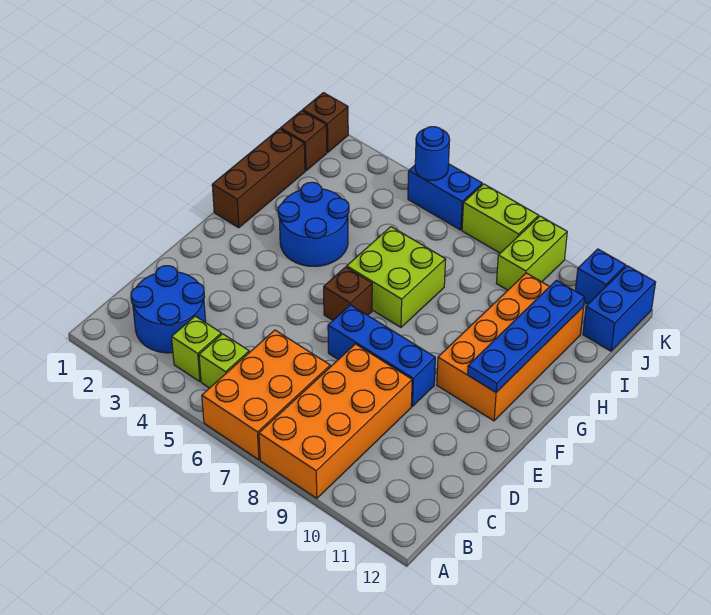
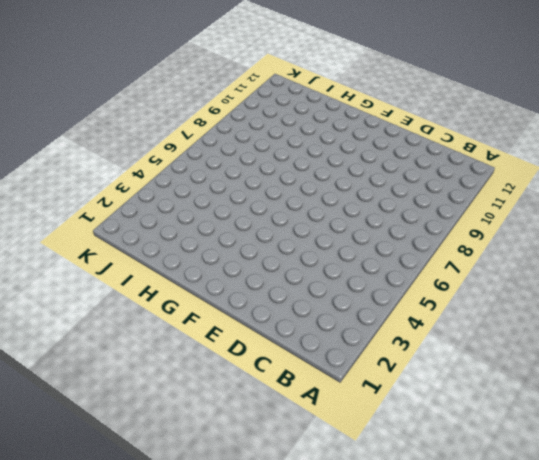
none -> orange brick A6:C7 level 1
none -> orange brick A8:D9 level 1
none -> blue round brick B2:C3 level 1

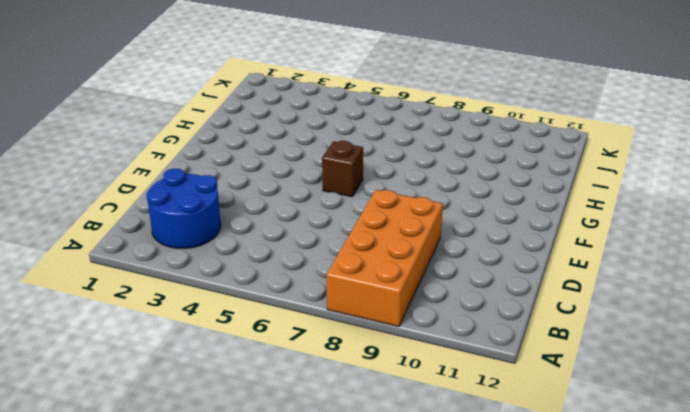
none -> orange brick A6:C7 level 1
none -> lime brick B4 level 1
none -> lime brick B5 level 1

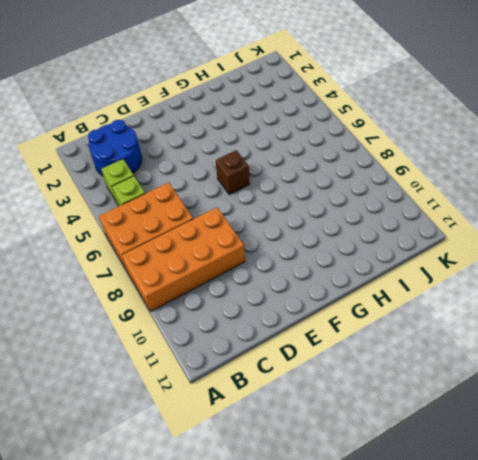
none -> blue brick E7:E9 level 1
none -> orange brick F10:I11 level 1
none -> brown brick G1:I1 level 1

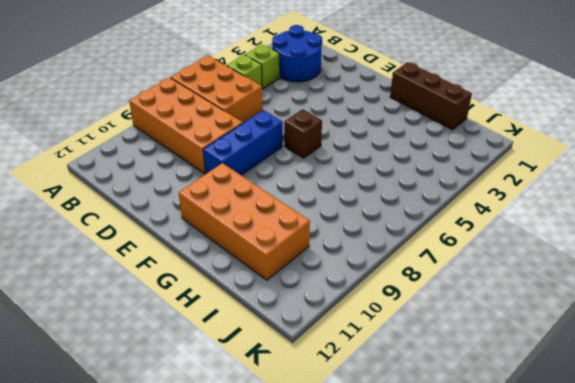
none -> blue round brick G3:H4 level 1
none -> lime brick G6:H7 level 1
none -> brown brick J1 level 1

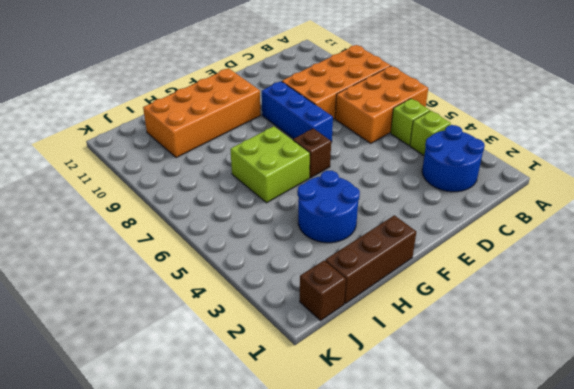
none -> lime brick J9:K9 level 1
none -> blue brick J12:K12 level 1
none -> brown brick K1 level 1

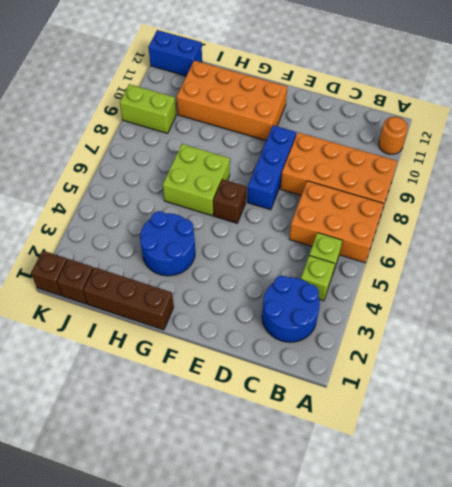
orange round brick A11 level 1 -> none
none -> blue brick K5:K6 level 1
none -> lime brick K7:K8 level 1
none -> blue brick K11 level 1

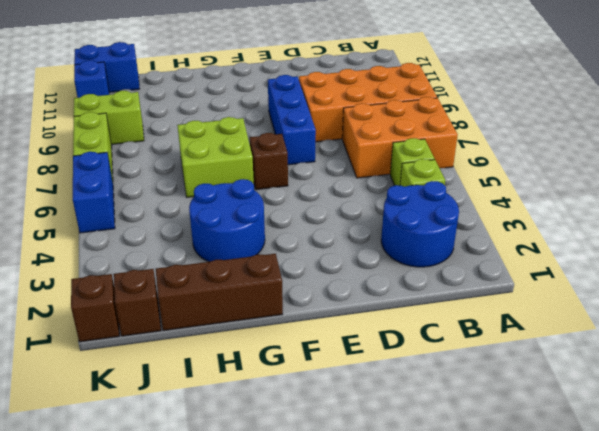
none -> orange brick F10:I11 level 1
none -> blue plate F11:I11 level 2
none -> blue round brick K5 level 2

